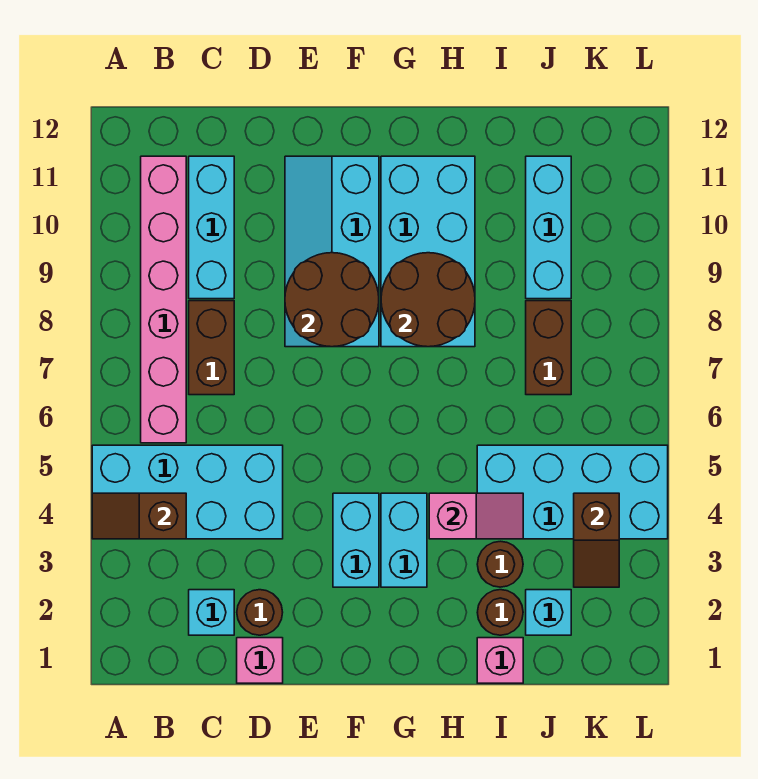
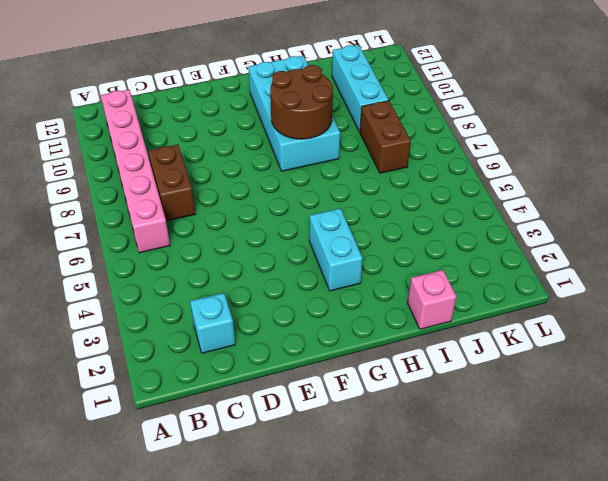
none -> cyan brick A4:D5 level 1
none -> cyan brick C9:C11 level 1
none -> pink brick D1 level 1

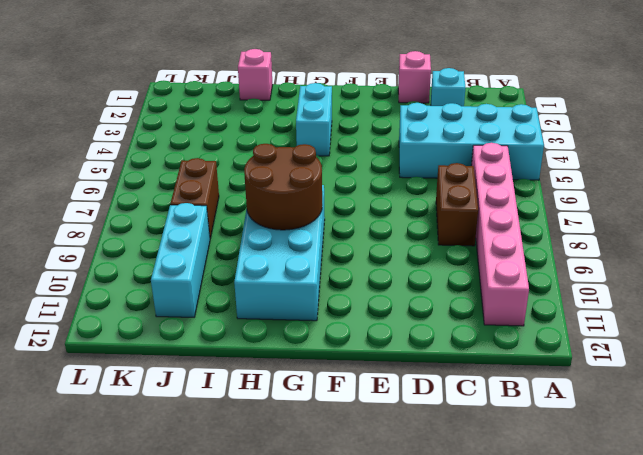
none -> cyan brick C9:C11 level 1
none -> brown round brick D2 level 1
none -> cyan slope E8:F11 level 1 top F

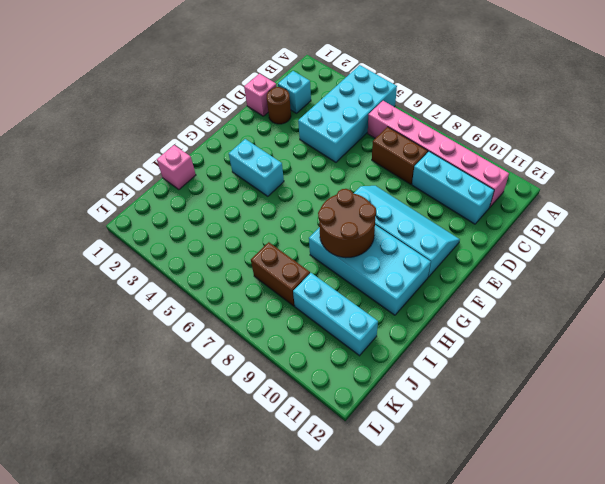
none -> cyan brick F3:F4 level 1
none -> brown round brick I2 level 1
none -> brown round brick I3 level 1

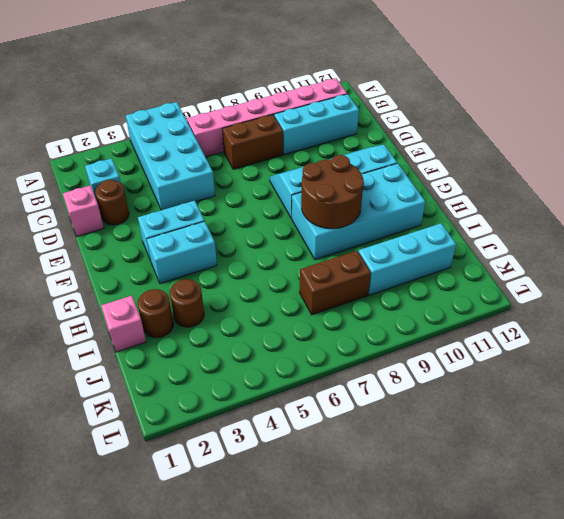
none -> cyan brick I4:L5 level 1
none -> cyan brick J2 level 1
none -> brown slope A4:B4 level 2 top B

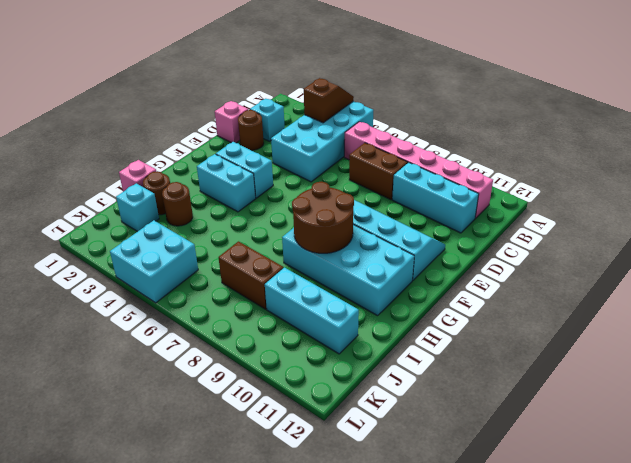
cyan brick K4:L5 level 1 -> cyan brick I4:L5 level 1
none -> brown round brick E8:F9 level 2
none -> pink slope H4:I4 level 2 top H
none -> brown slope K3:K4 level 2 top 4

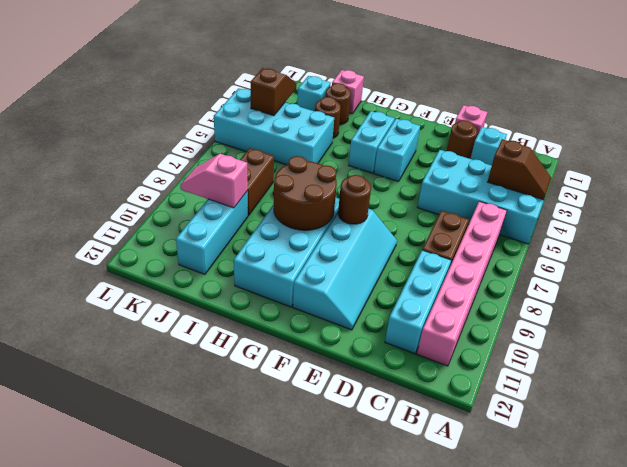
brown round brick F8 level 2 -> brown round brick E8:F9 level 2
pink slope J9:K9 level 2 top J -> pink slope H4:I4 level 2 top H

